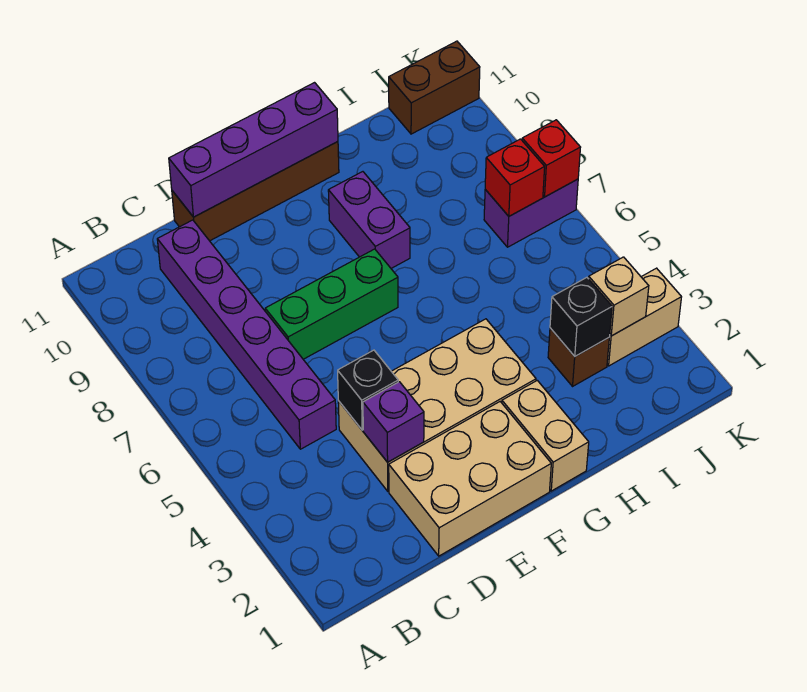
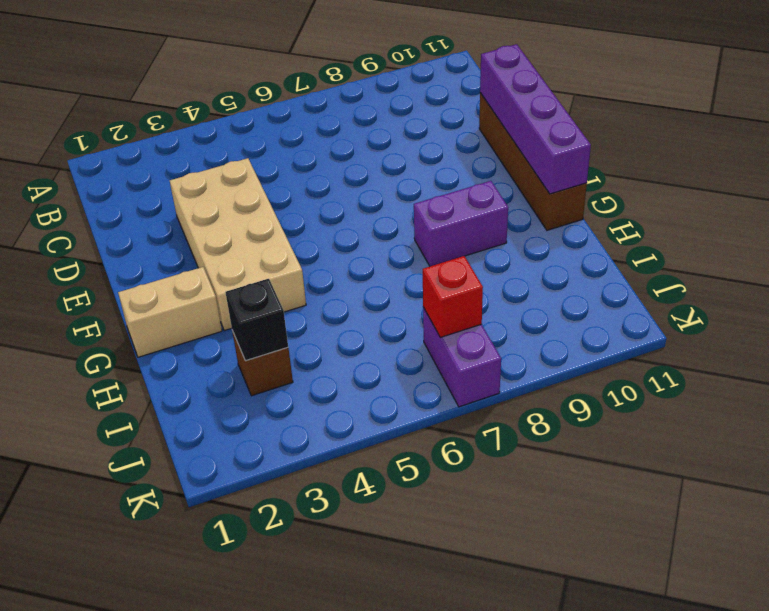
none -> purple brick C5:C10 level 1
none -> tan brick D1:F2 level 1
none -> green brick D7:F7 level 1

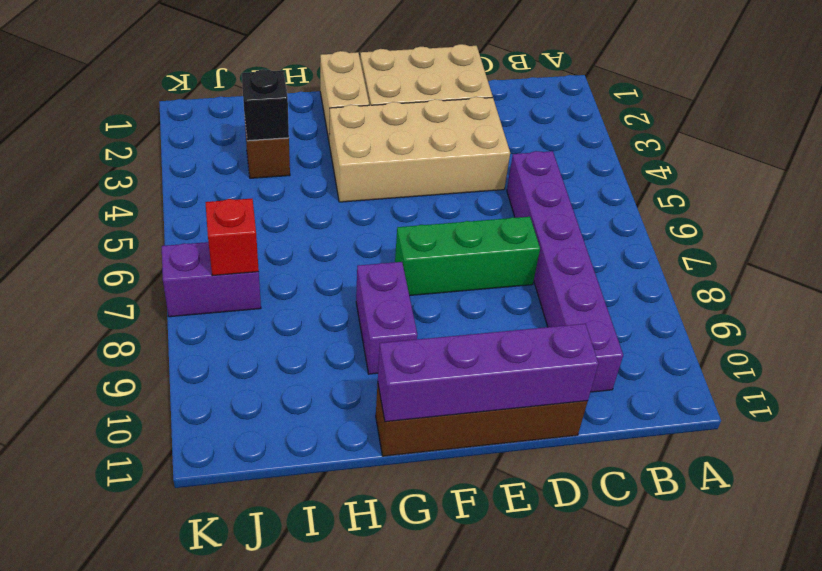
none -> tan brick J3:K3 level 1
none -> brown brick J11:K11 level 1
none -> purple brick D3 level 2

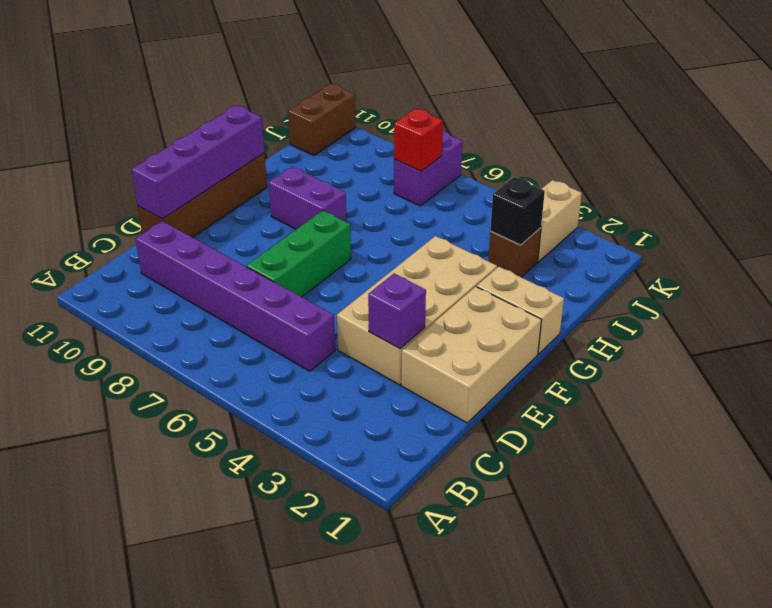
none -> black brick D4 level 2
none -> tan brick J3 level 2
none -> red brick K7 level 2

